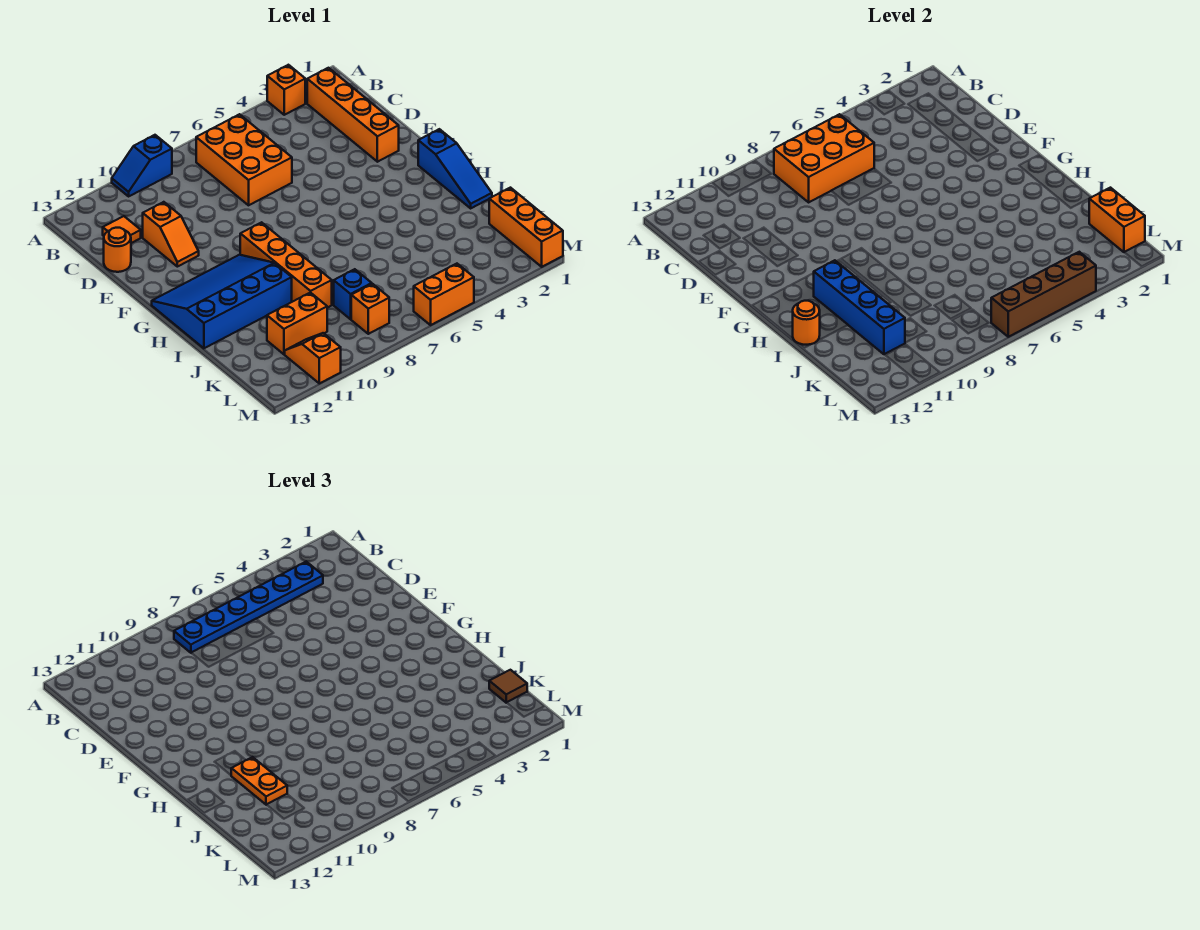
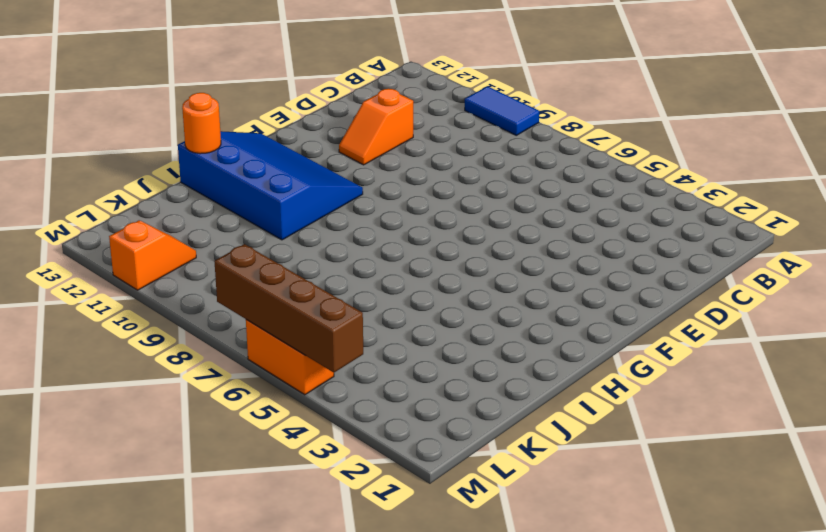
blue tile A9:A10 level 1 -> blue slope A9:A10 level 1 top 9
none -> orange brick A3 level 1
none -> orange brick B2:E2 level 1
none -> orange brick B6:D7 level 1

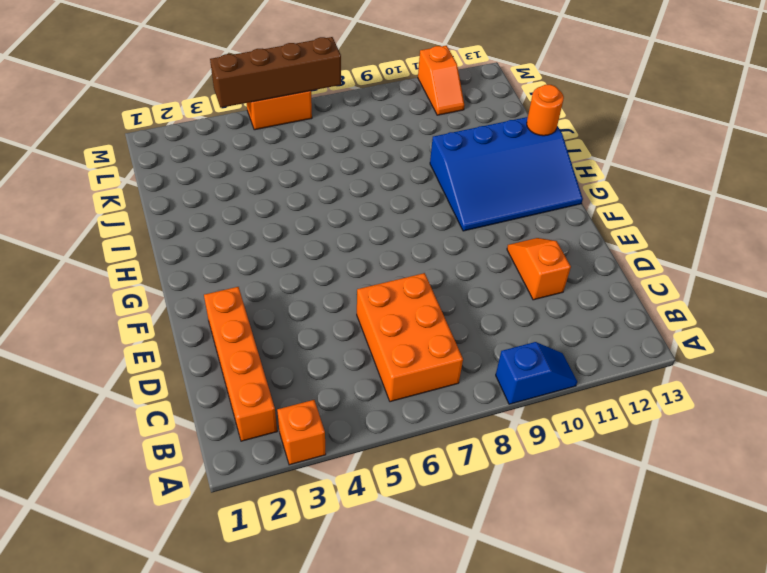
none -> orange tile C12 level 1
none -> orange round brick D13 level 1
none -> blue slope G1:I1 level 1 top G

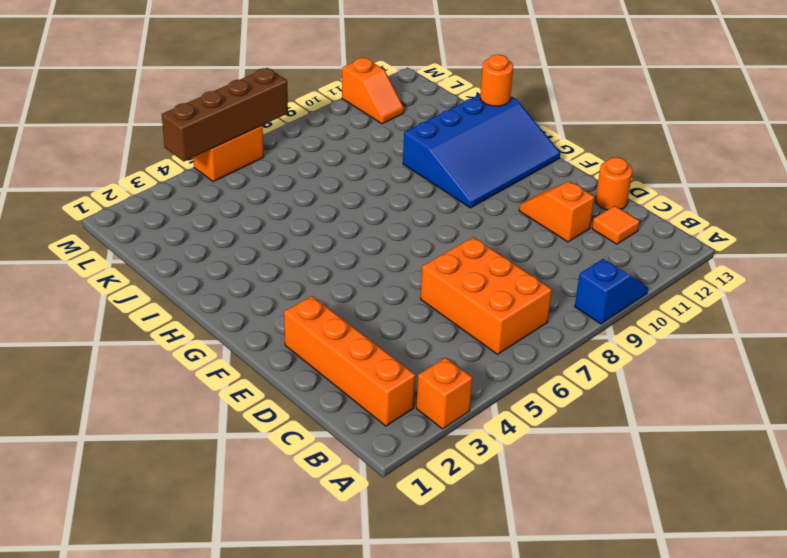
none -> blue slope G1:I1 level 1 top G
none -> orange brick G9:J9 level 1
none -> orange brick K1:M1 level 1

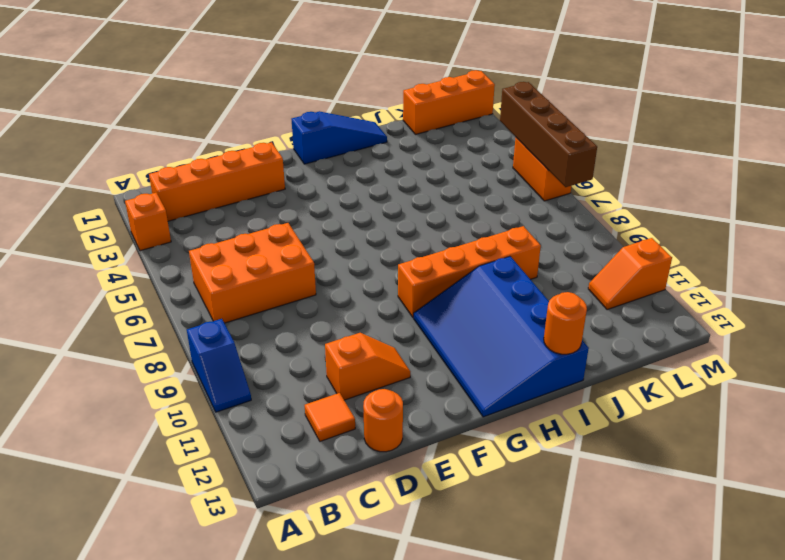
none -> blue brick K8 level 1
none -> orange brick K10:K11 level 1
none -> orange brick L8 level 1

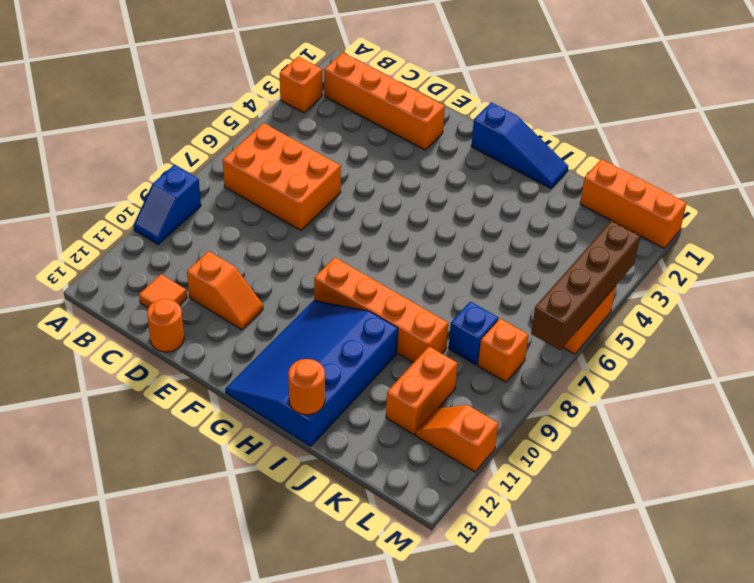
none -> orange brick B6:C8 level 2
none -> blue brick H11:K11 level 2
none -> orange brick K1:L1 level 2

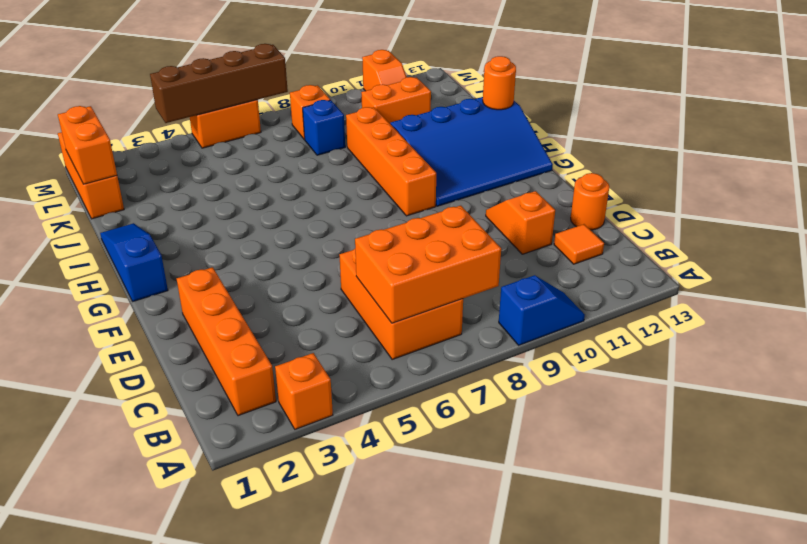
none -> blue brick H11:K11 level 2
none -> blue plate B3:B8 level 3
none -> orange plate I11:J11 level 3

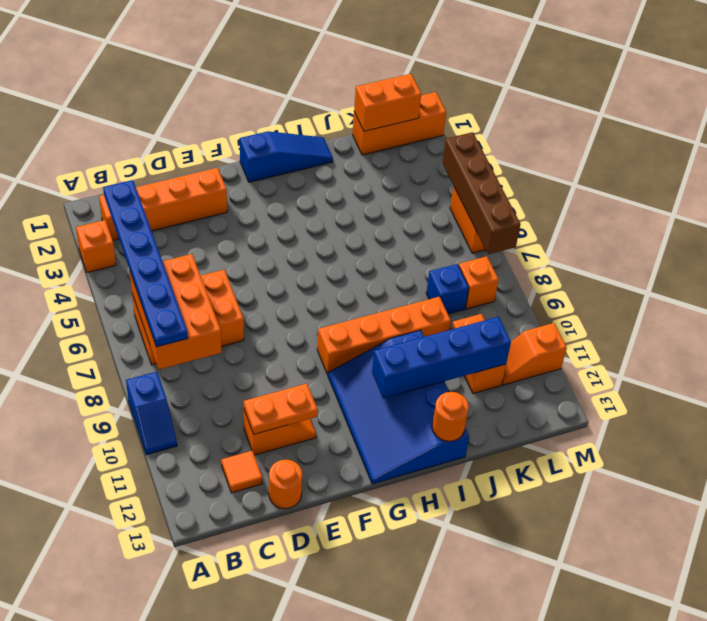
orange plate D11:E11 level 2 -> orange plate I11:J11 level 3
none -> brown tile K1 level 3

